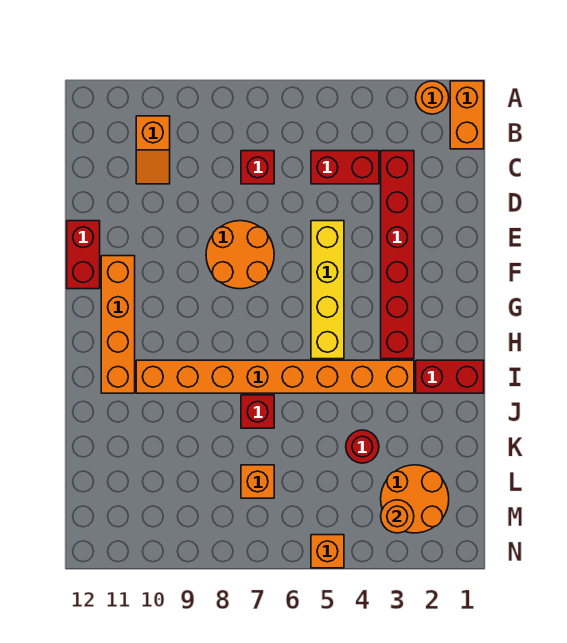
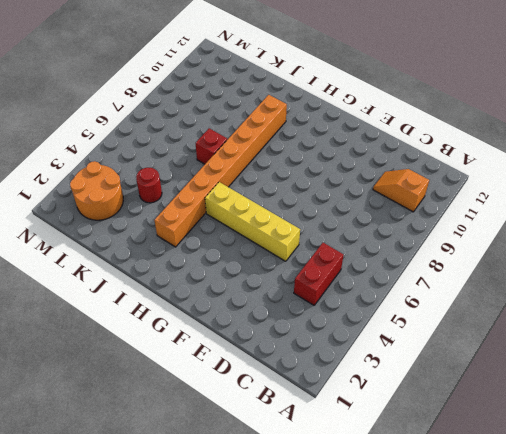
none -> orange brick A1:B1 level 1
none -> orange round brick A2 level 1
none -> red brick C3:H3 level 1

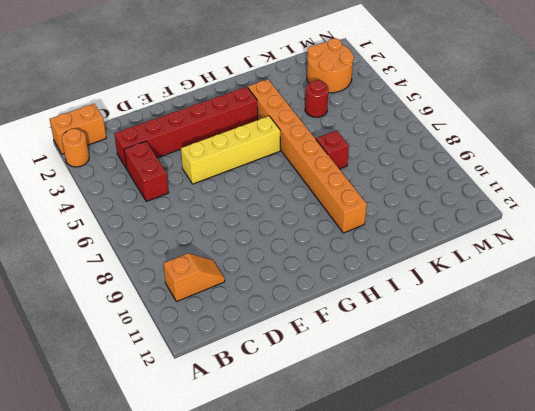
none -> red brick C7 level 1
none -> orange round brick E7:F8 level 1
none -> red brick E12:F12 level 1

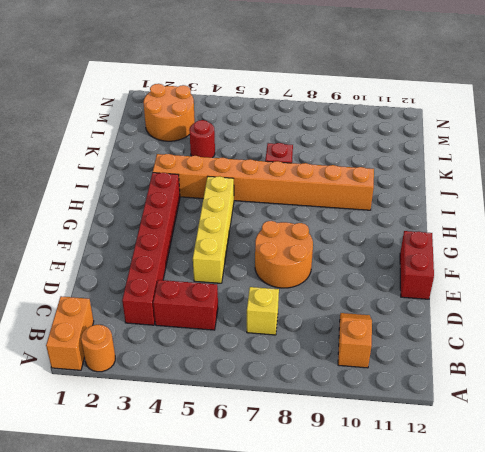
yellow brick C7 level 1 -> red brick C7 level 1
none -> orange brick F11:I11 level 1
none -> red brick I1:I2 level 1
none -> orange brick L7 level 1

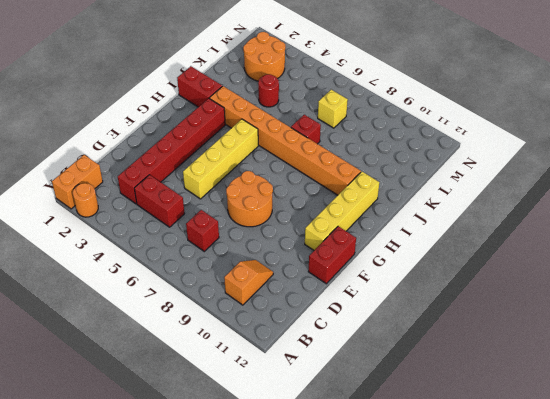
yellow brick F11:I11 level 1 -> orange brick F11:I11 level 1
yellow brick L7 level 1 -> orange brick L7 level 1
none -> orange brick N5 level 1
none -> orange round brick M3 level 2

